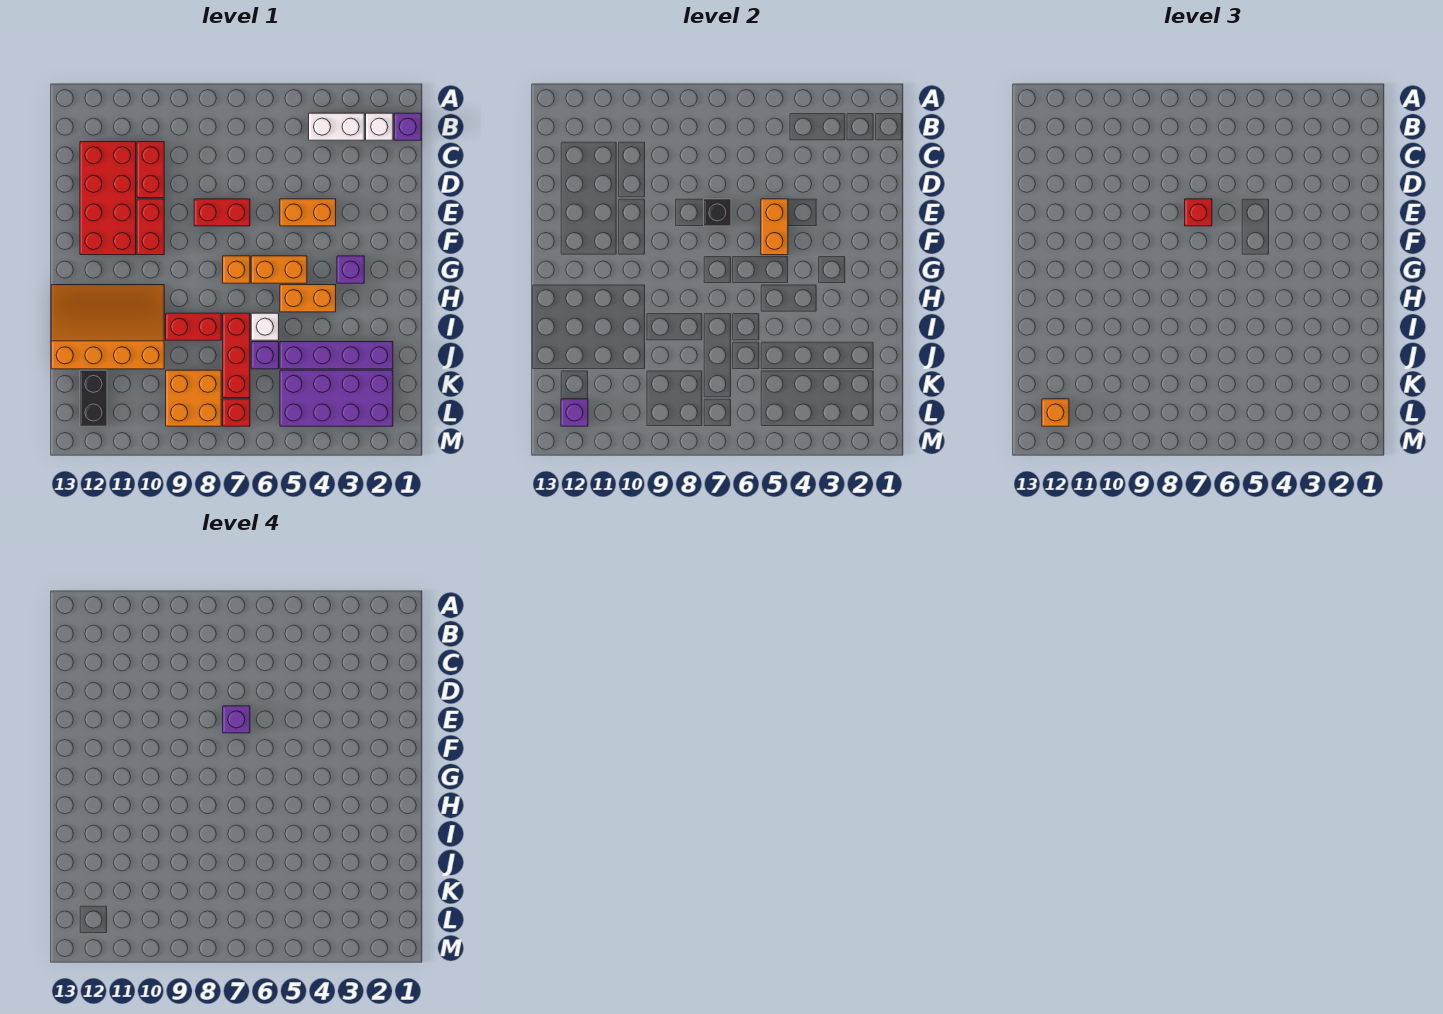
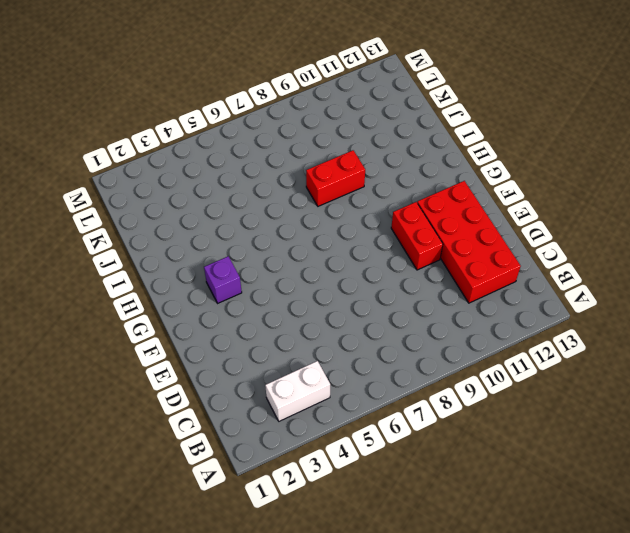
none -> purple brick B1 level 1
none -> white brick B2 level 1
none -> red brick C10:D10 level 1

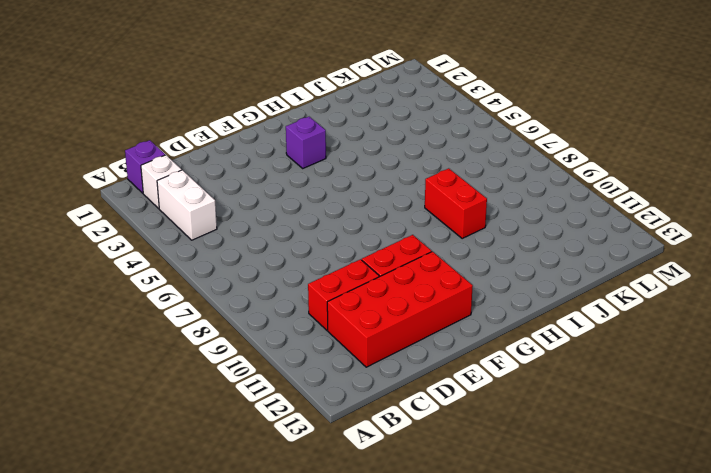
none -> orange brick E4:E5 level 1
none -> red brick E7:E8 level 1
none -> orange brick G5:G6 level 1

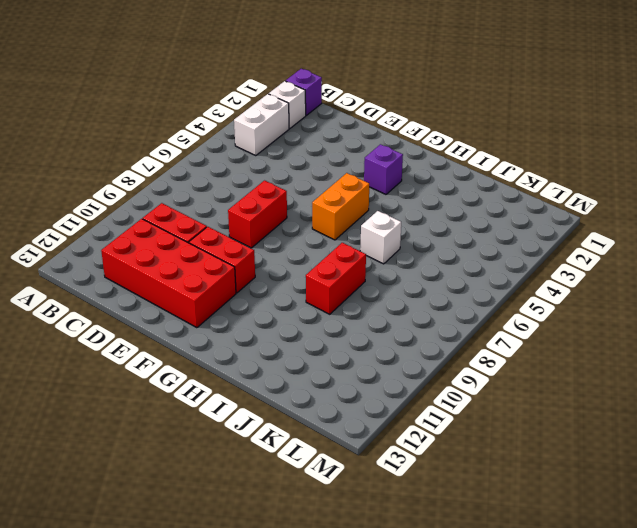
none -> orange brick E4:E5 level 1
none -> orange brick G7 level 1
none -> orange brick H4:H5 level 1

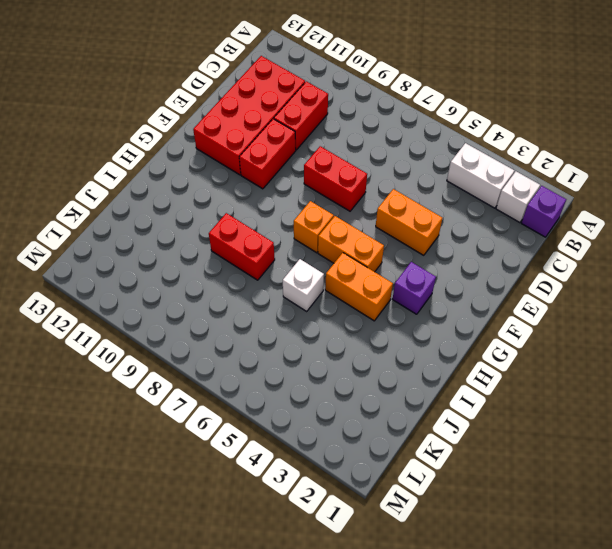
none -> orange slope H10:J13 level 1 top J
none -> red brick I7:K7 level 1
none -> purple brick J2:J5 level 1

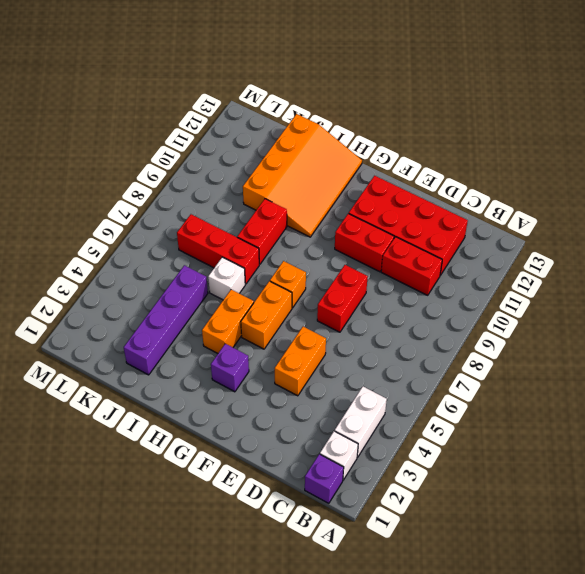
none -> purple brick J6 level 1
none -> purple brick K2:L5 level 1
none -> orange brick K8:L9 level 1

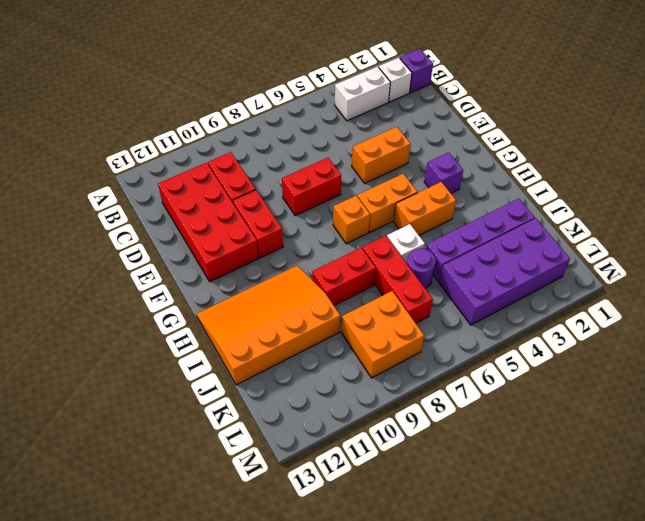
purple round brick J6 level 1 -> purple brick J6 level 1
none -> black brick K12:L12 level 1
none -> red brick L7 level 1
none -> orange brick E5:F5 level 2

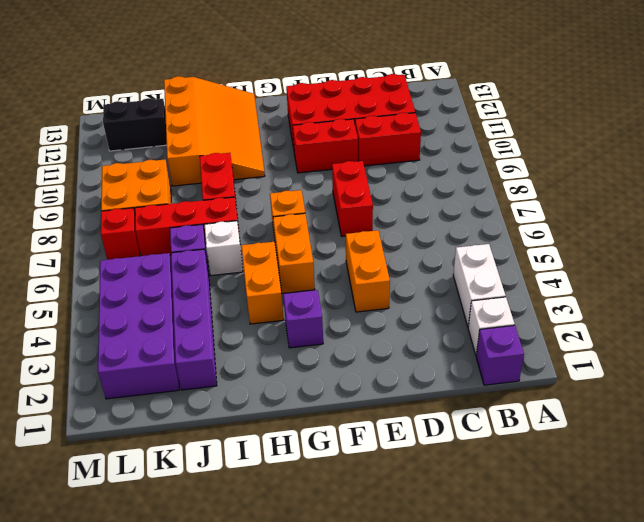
none -> orange brick E5:F5 level 2
none -> black brick E7 level 2
none -> purple brick L12 level 2

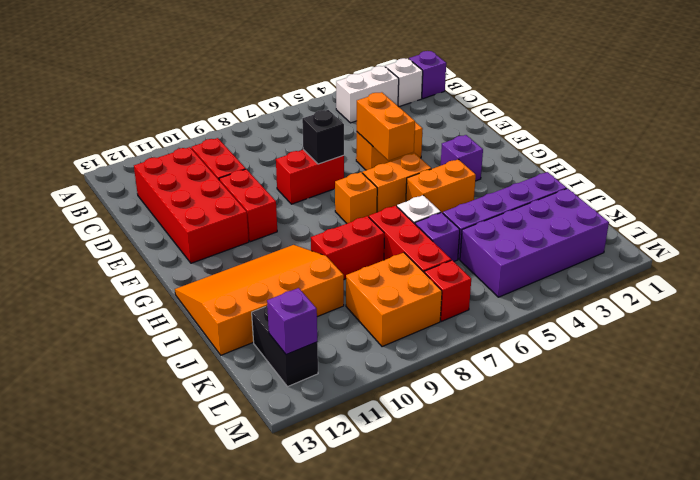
none -> red brick E7 level 3
none -> orange brick L12 level 3
none -> purple brick E7 level 4

